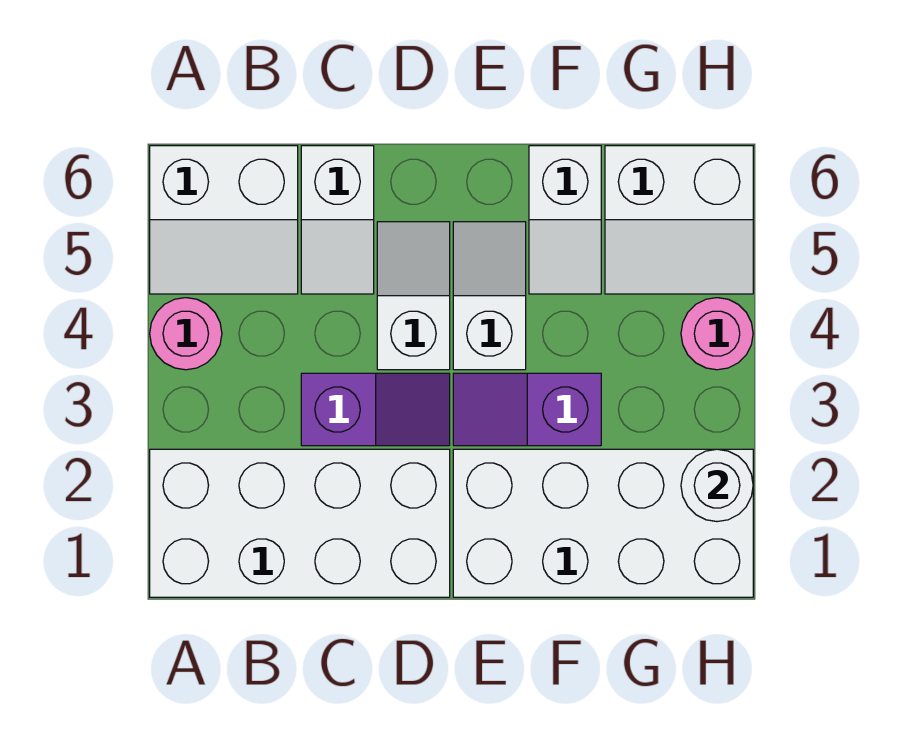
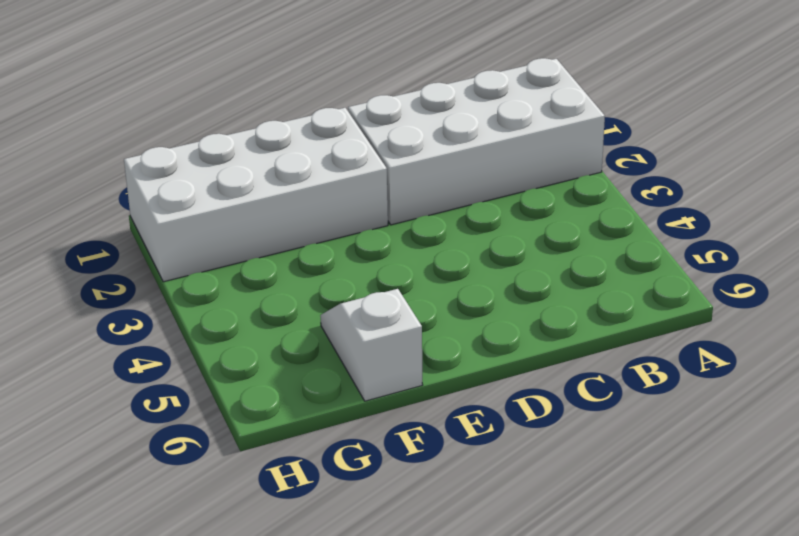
none -> pink round brick A4 level 1
none -> white slope A5:B6 level 1 top 6
none -> purple slope C3:D3 level 1 top C

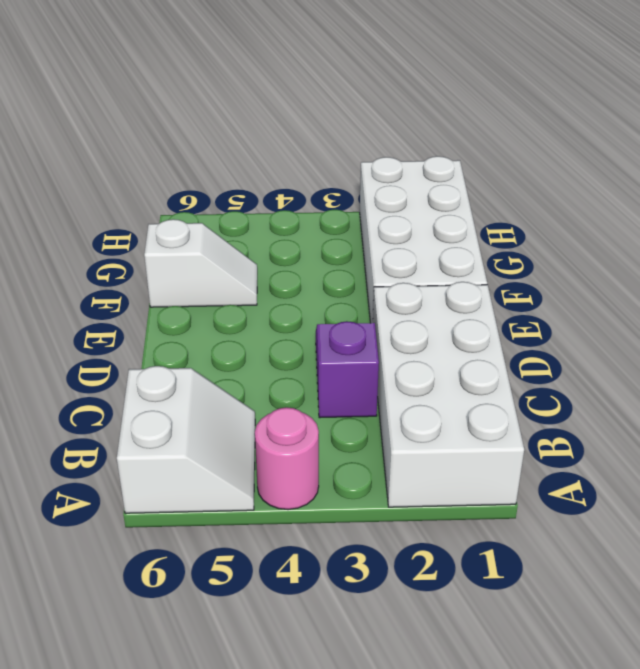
none -> white slope C5:C6 level 1 top 6
none -> white slope D4:D5 level 1 top 4
none -> purple slope E3:F3 level 1 top F

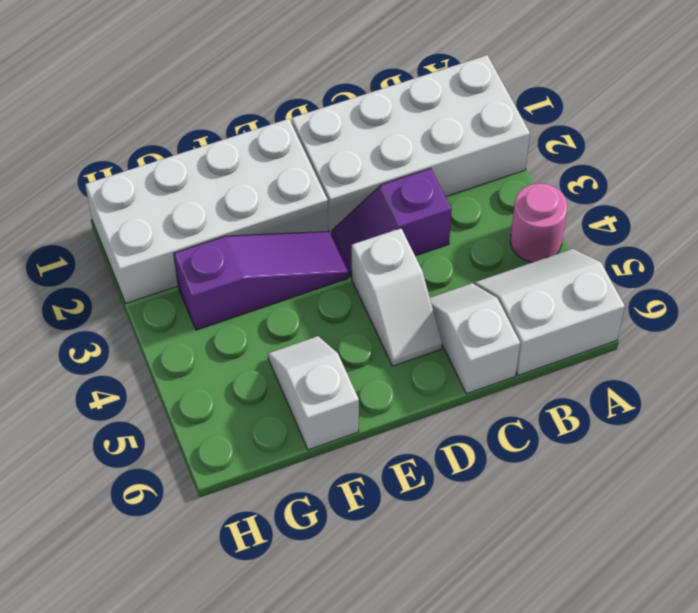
purple slope E3:G3 level 1 top G -> purple slope E3:F3 level 1 top F
none -> white slope E4:E5 level 1 top 4
none -> white slope G5:H6 level 1 top 6
none -> pink round brick H4 level 1

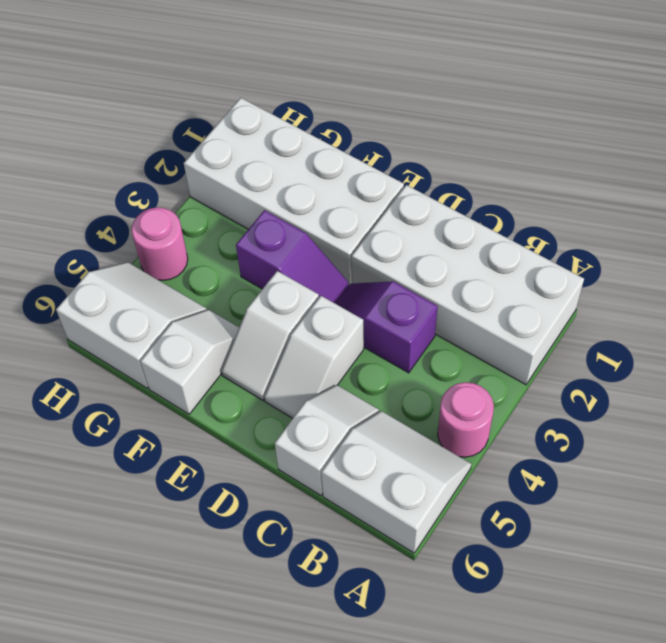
none -> white round brick H2 level 2

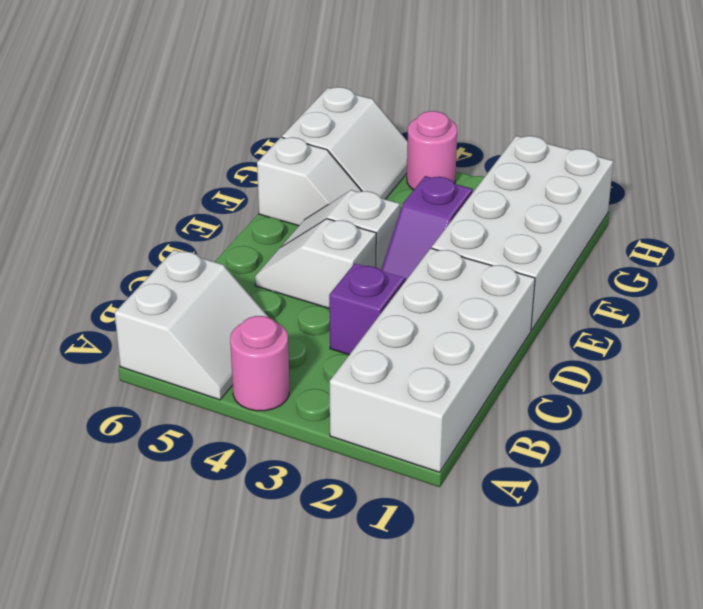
none -> white slope C5:C6 level 1 top 6
none -> white round brick H2 level 2

